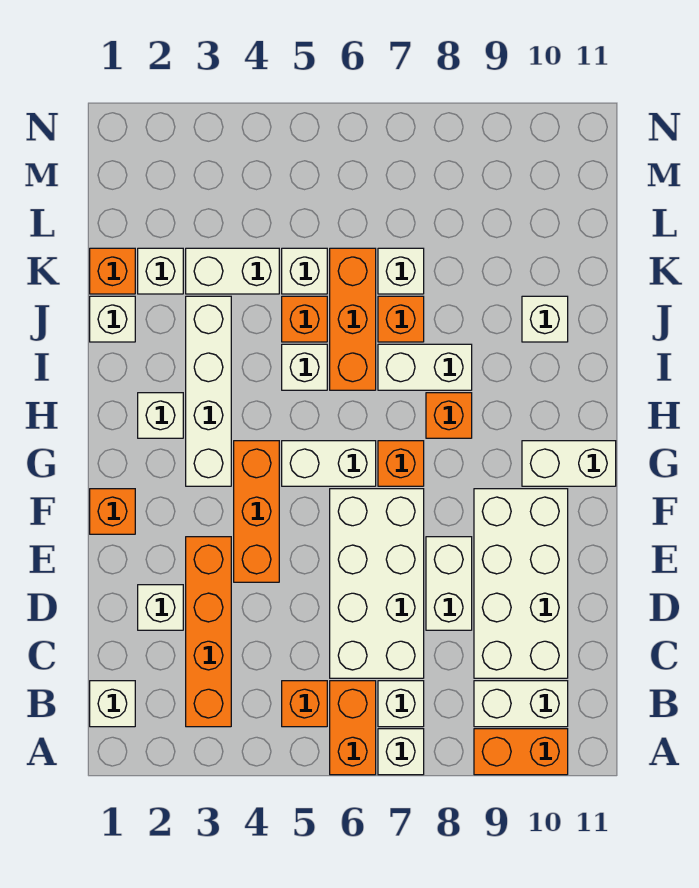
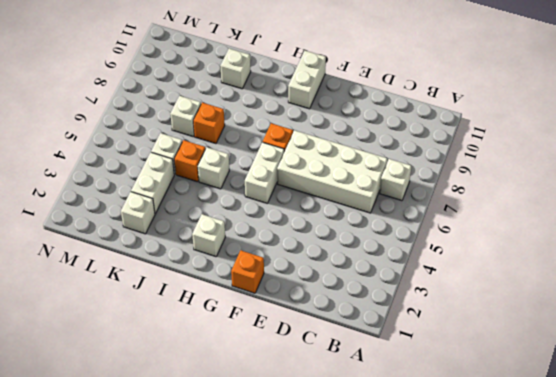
none -> orange brick A6:B6 level 1
none -> white brick A7 level 1
none -> orange brick A9:A10 level 1
none -> white brick B1 level 1

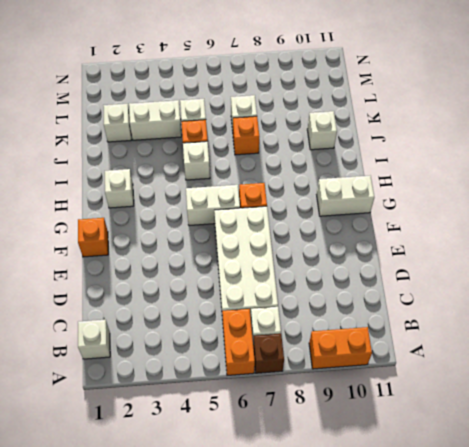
brown brick A7 level 1 -> white brick A7 level 1
none -> orange brick B3:E3 level 1
none -> orange brick B5 level 1
none -> white brick B9:B10 level 1
none -> white brick C9:F10 level 1

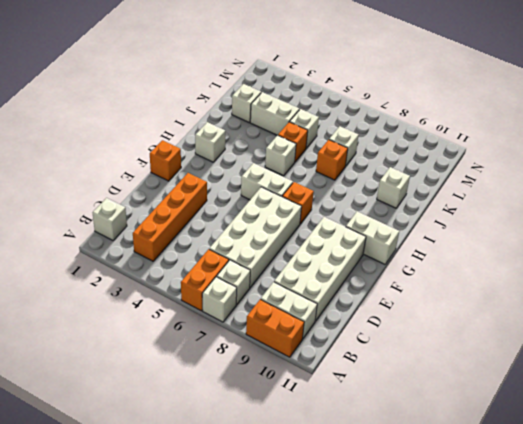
none -> orange brick B5 level 1
none -> white brick D2 level 1
none -> white brick D8:E8 level 1
none -> orange brick E4:G4 level 1

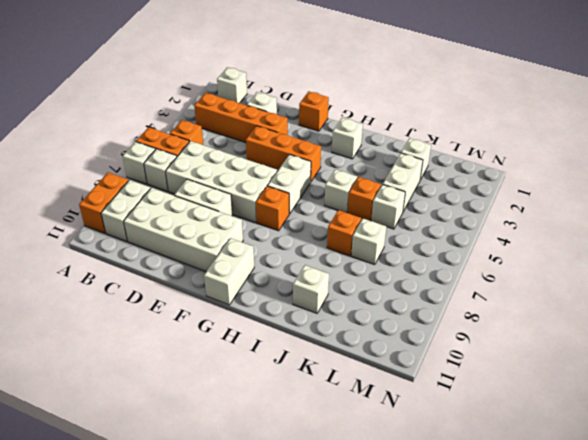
none -> white brick G3:J3 level 1
none -> orange brick H8 level 1
none -> orange brick I6:K6 level 1
none -> white brick I7:I8 level 1

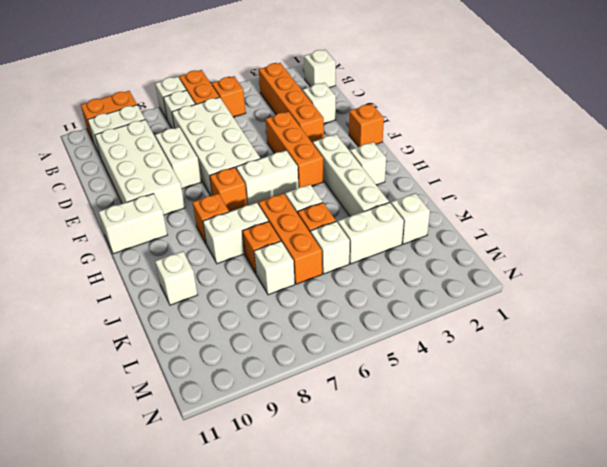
none -> white brick J1 level 1
none -> orange brick K1 level 1

